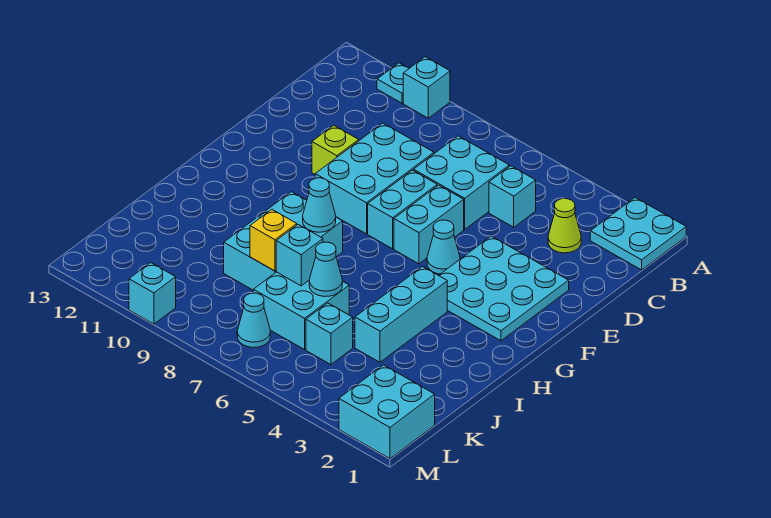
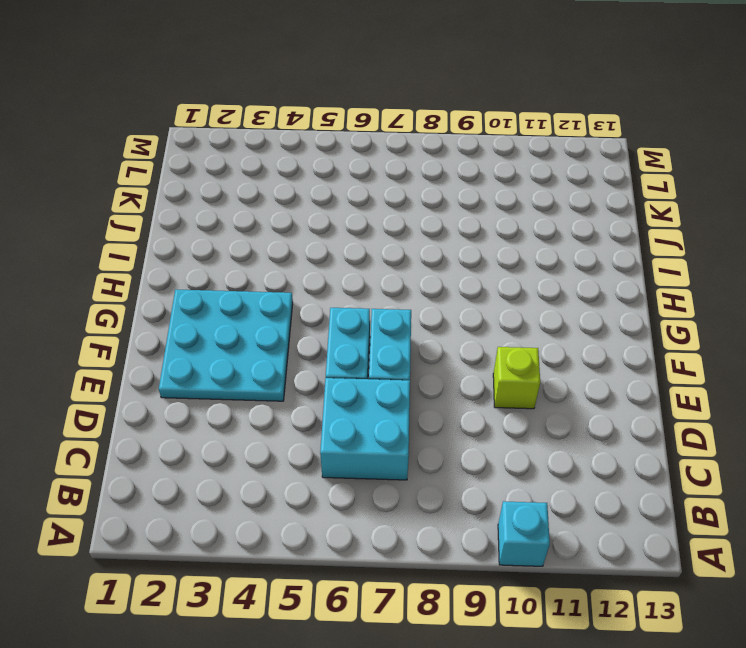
none -> cyan plate A1:B2 level 1
none -> cyan plate A11 level 1
none -> lime cone C3 level 1

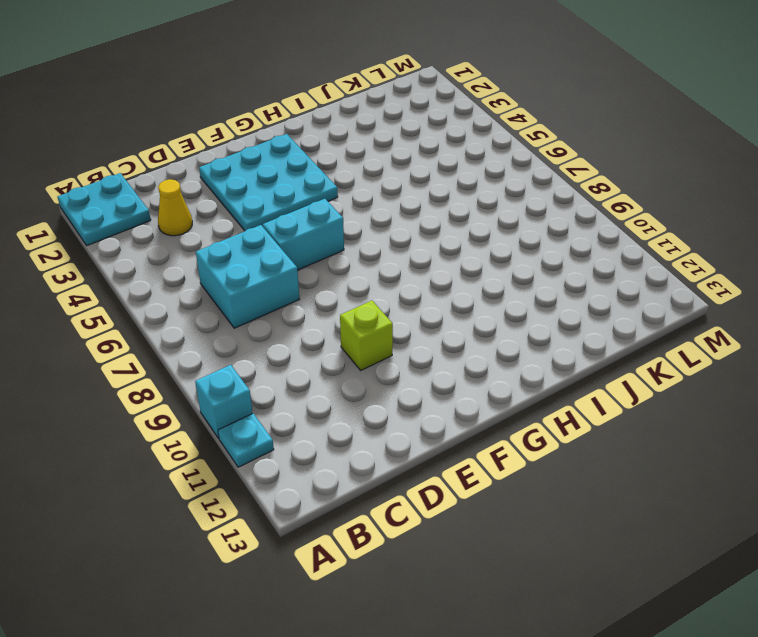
yellow cone C3 level 1 -> lime cone C3 level 1
none -> cyan brick C5 level 1
none -> cyan brick D8:F9 level 1
none -> cyan brick E7:F7 level 1

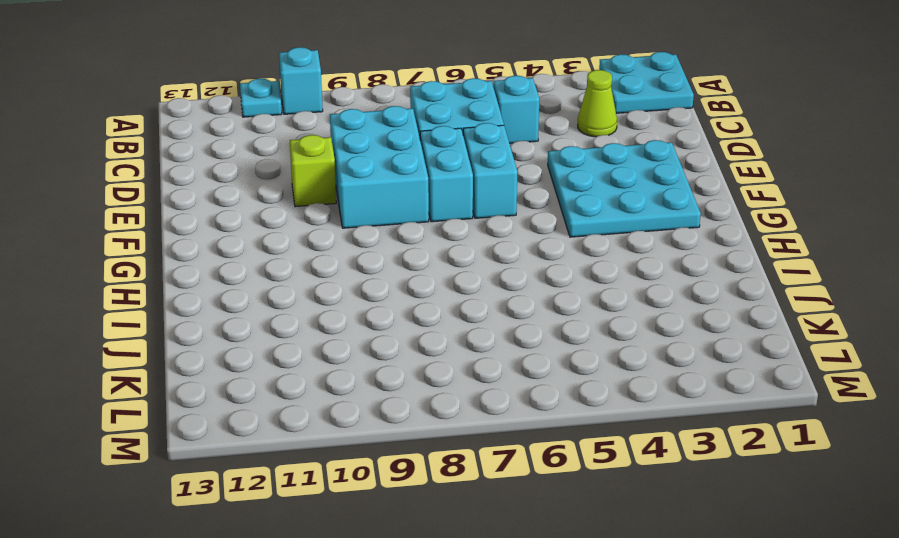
none -> cyan cone F5 level 1
none -> cyan brick H4:J4 level 1
none -> cyan brick H8:J9 level 1

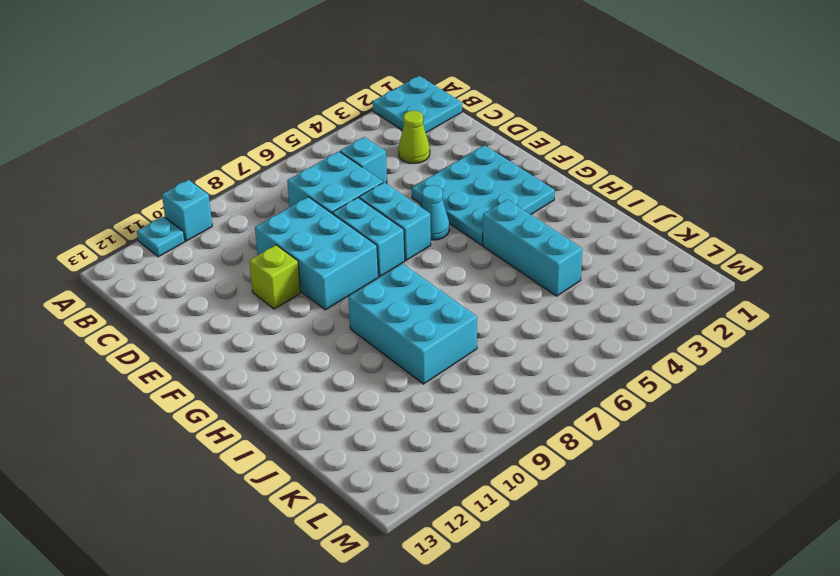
none -> cyan brick J6:K7 level 1
none -> cyan brick K5 level 1
none -> cyan brick L1:M2 level 1

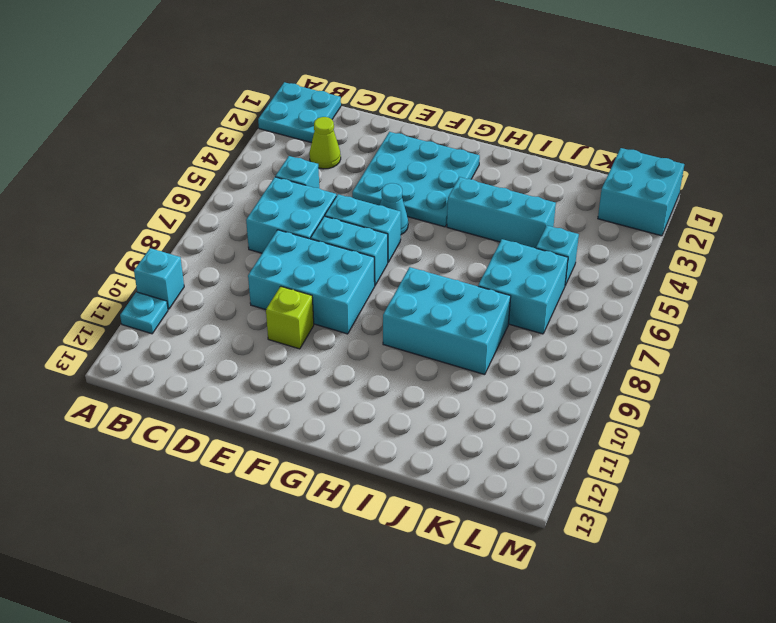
none -> cyan cone L7 level 1
none -> cyan brick M10 level 1
none -> cyan cone H8 level 2

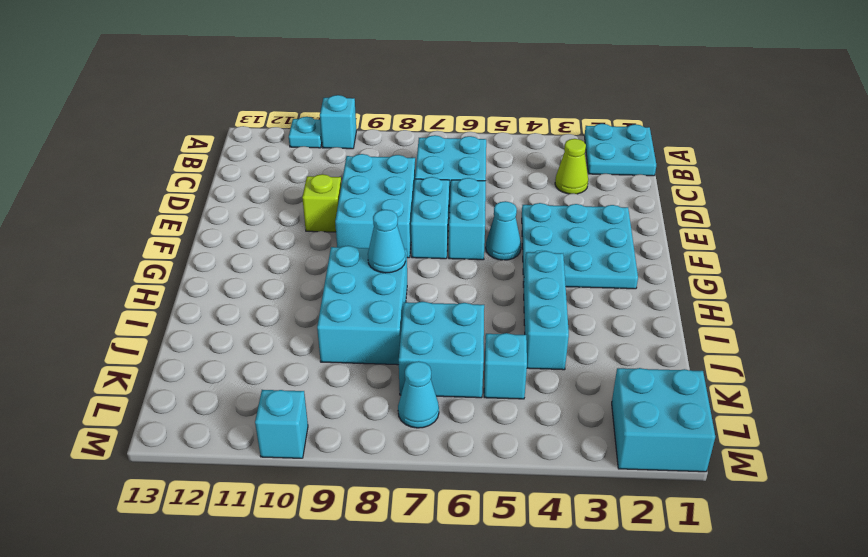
none -> cyan brick C5 level 1
none -> cyan cone J6 level 2
none -> cyan brick J7 level 2

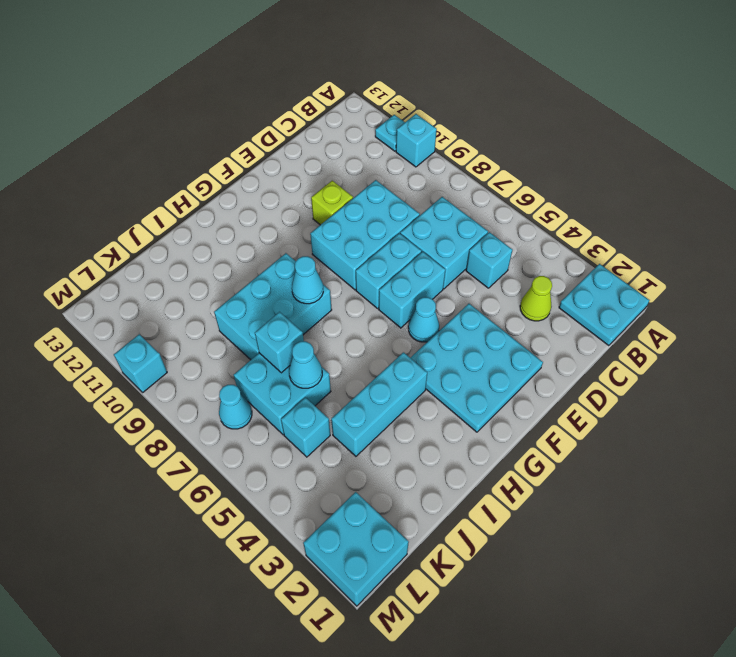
none -> yellow brick J8 level 2

